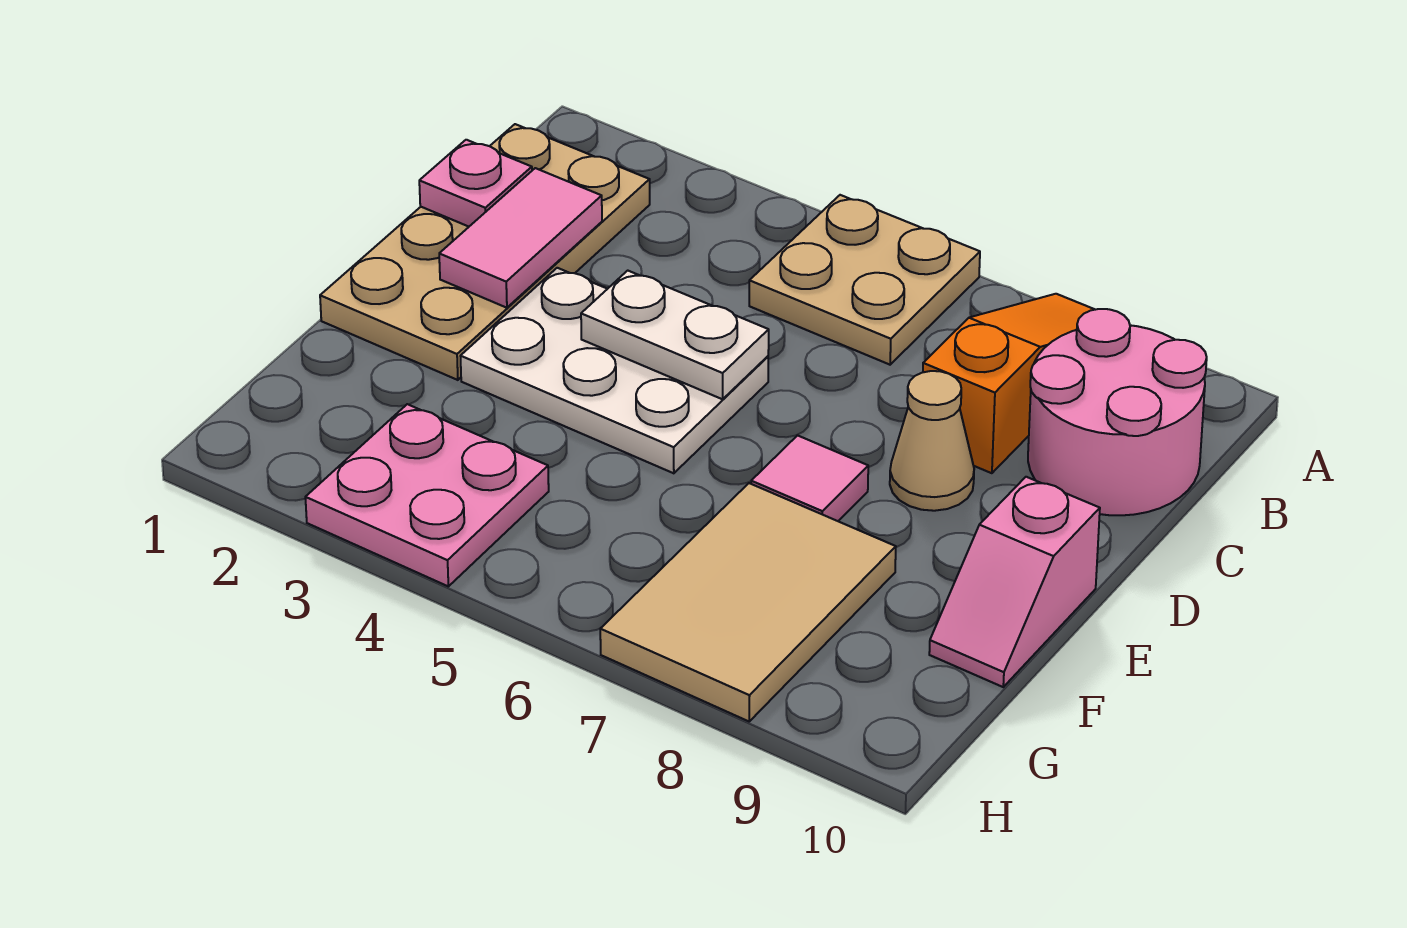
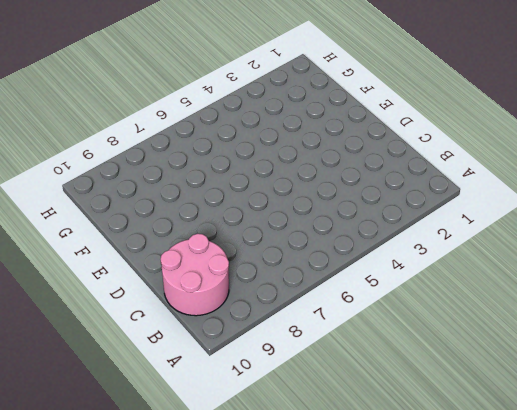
none -> tan plate A5:B6 level 1
none -> orange slope A8:C8 level 1 top C
none -> tan plate B1:E2 level 1

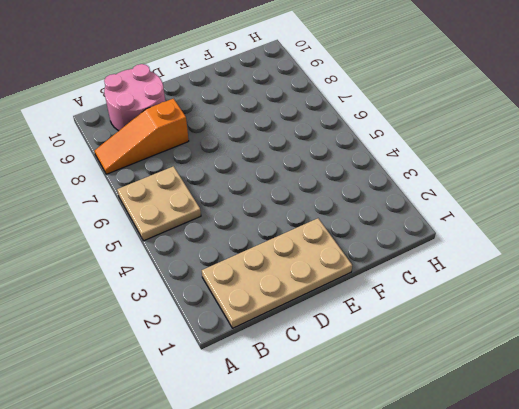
none -> white plate D3:E5 level 1
none -> tan cone D8 level 1
none -> pink tile E7 level 1

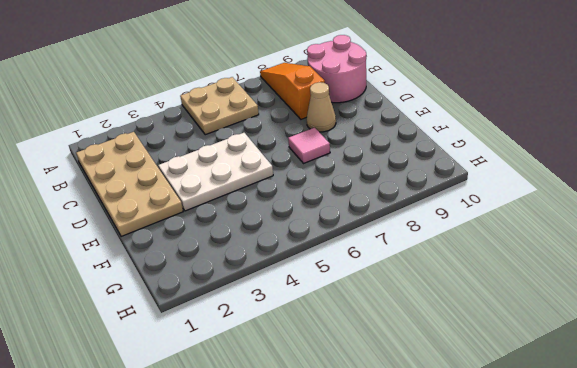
none -> pink slope E10:F10 level 1 top E
none -> tan tile F7:H8 level 1
none -> pink plate G3:H4 level 1

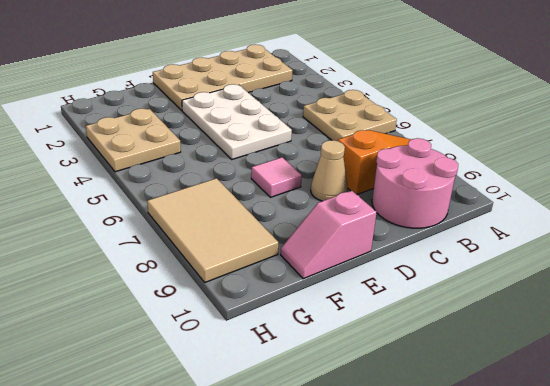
tan plate G3:H4 level 1 -> pink plate G3:H4 level 1
tan tile G7:H9 level 1 -> tan tile F7:H8 level 1
none -> pink plate C1 level 2
none -> pink tile C2:D2 level 2
none -> white plate D4:D5 level 2

